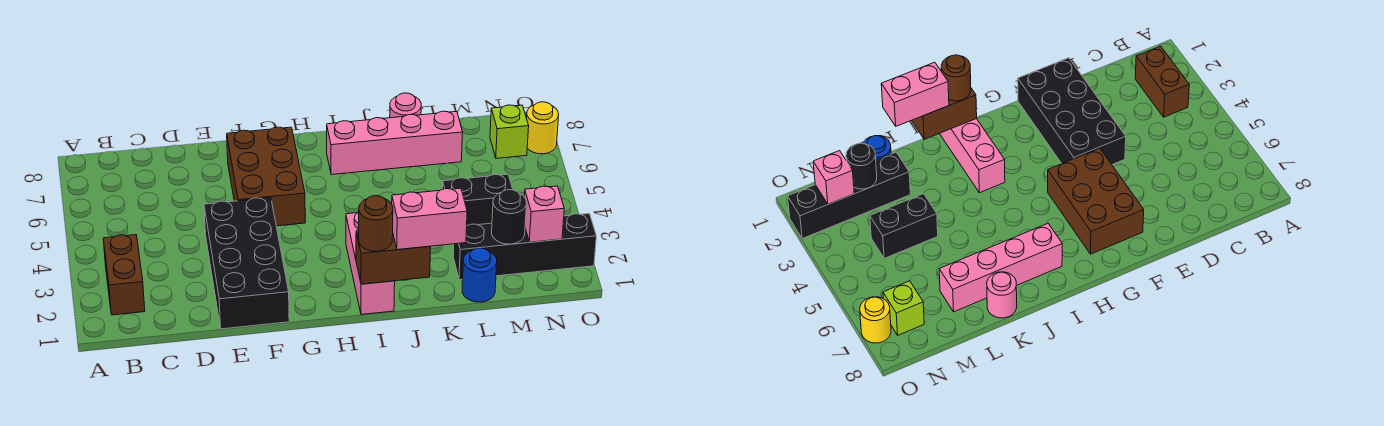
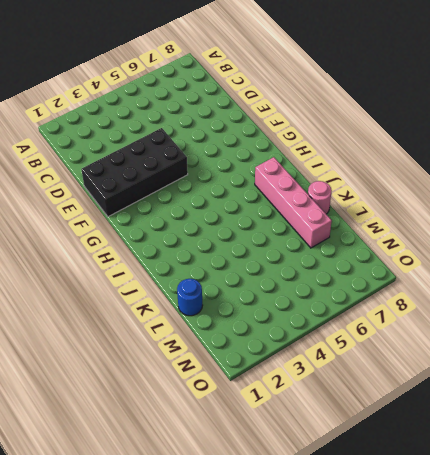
none -> brown brick B2:B3 level 1
none -> brown brick F5:G7 level 1
none -> pink brick I1:I3 level 1

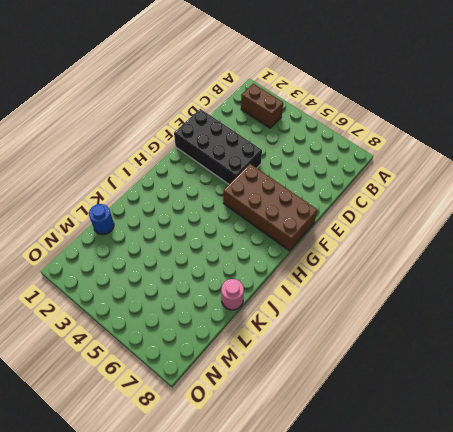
brown brick F5:G8 level 1 -> brown brick F5:G7 level 1
none -> pink brick I1:I3 level 1
none -> pink brick I7:L7 level 1
none -> black brick L2:O2 level 1

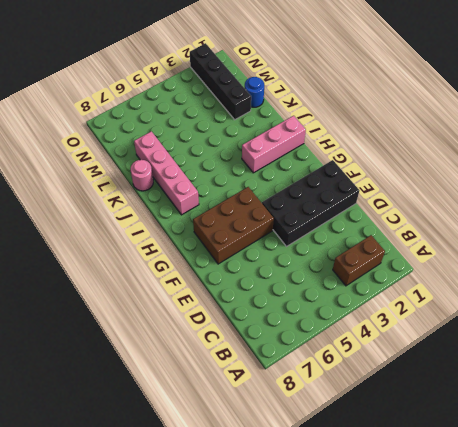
none -> black brick L4:M4 level 1
none -> lime brick N7 level 1
none -> yellow round brick O7 level 1

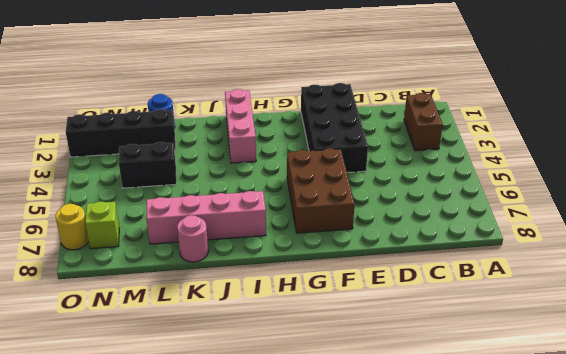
none -> brown brick I1:J1 level 2
none -> black round brick M2 level 2
none -> pink brick N2 level 2

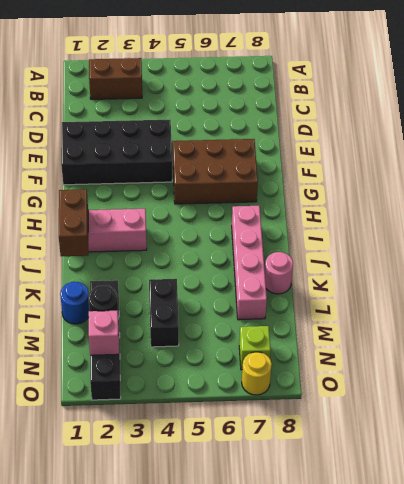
none -> brown round brick I1 level 3
none -> pink brick J1:K1 level 3

